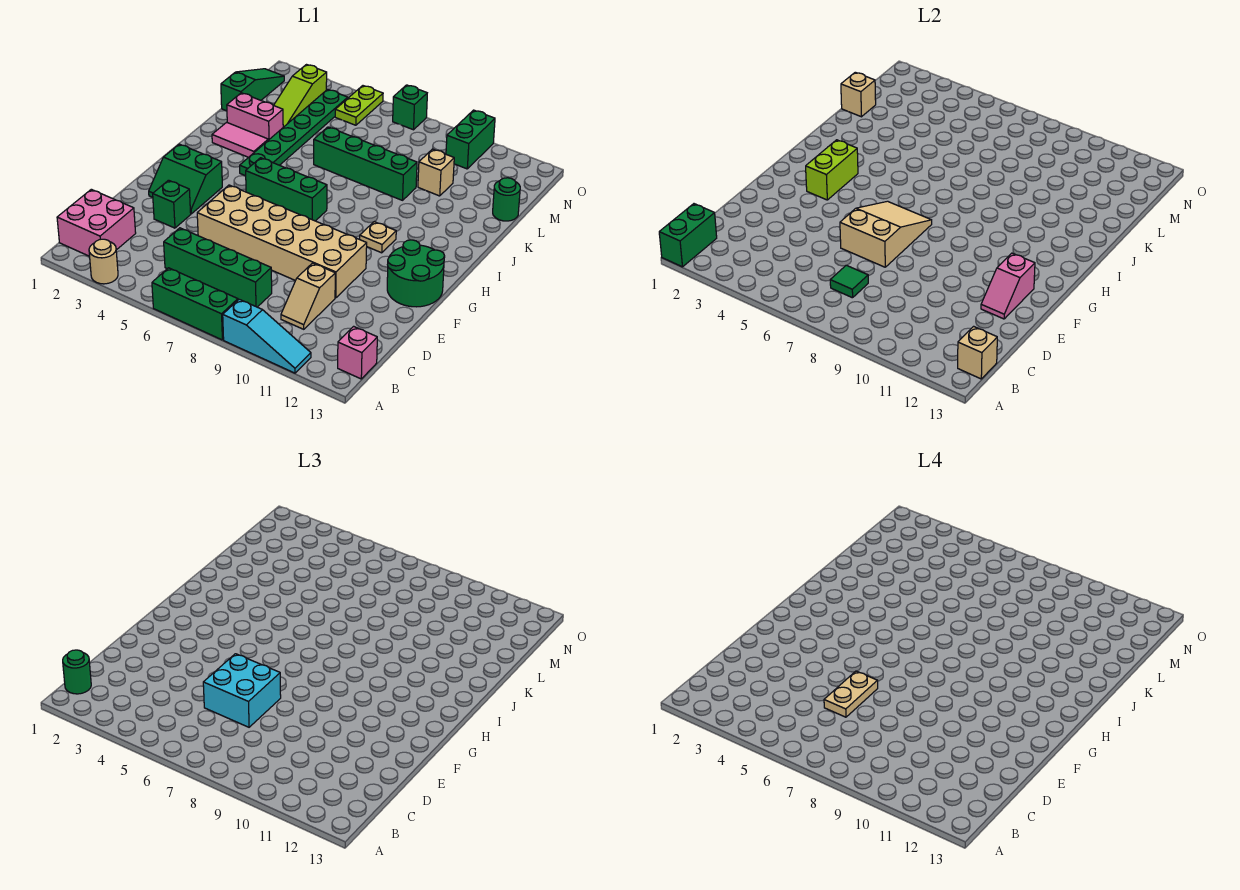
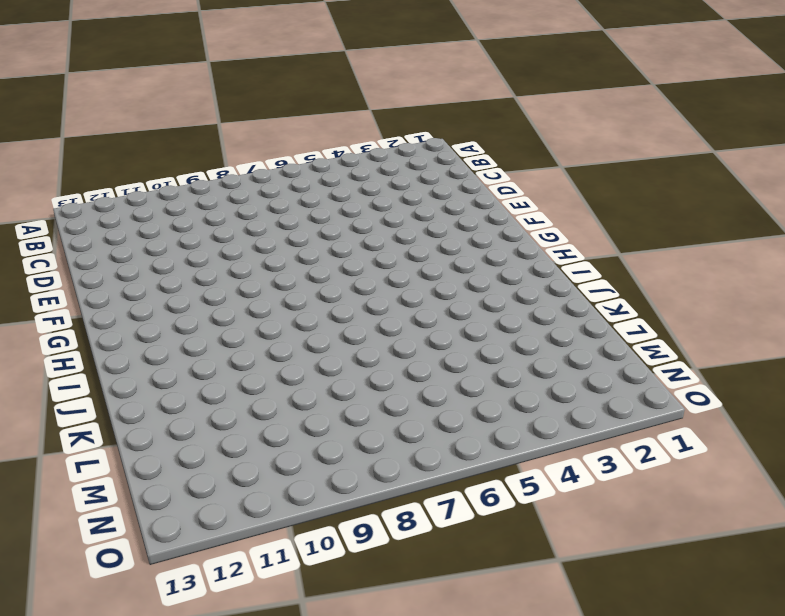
none -> tan round brick A3 level 1
none -> green brick A6:A8 level 1
none -> cyan slope A9:A11 level 1 top 9
none -> pink brick B1:C2 level 1

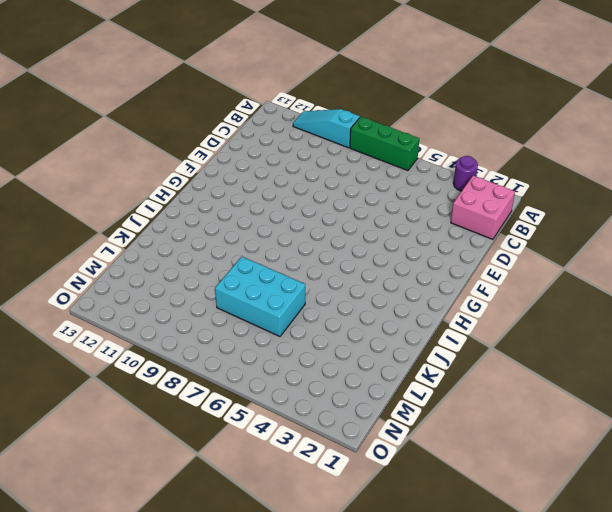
purple round brick A3 level 1 -> tan round brick A3 level 1
cyan brick K6:L8 level 1 -> green brick K6:K9 level 1
none -> pink brick B13 level 1
none -> green brick C5:C8 level 1
none -> tan slope C10:D10 level 1 top D
none -> green brick E3 level 1

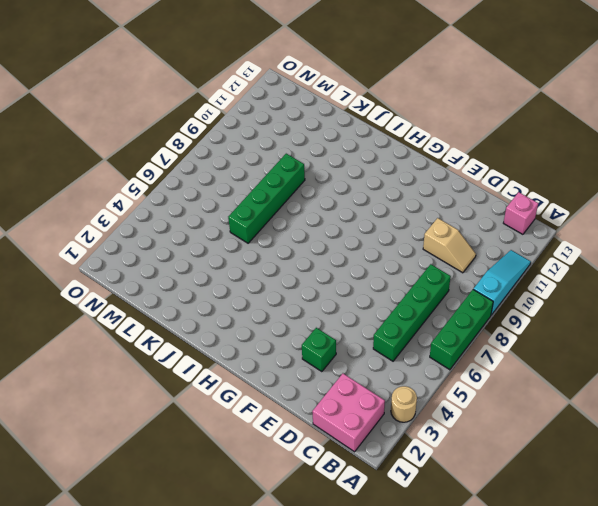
none -> tan brick E5:F10 level 1
none -> green slope F2:G3 level 1 top G
none -> green round brick F12:G13 level 1
none -> green brick H5:H7 level 1

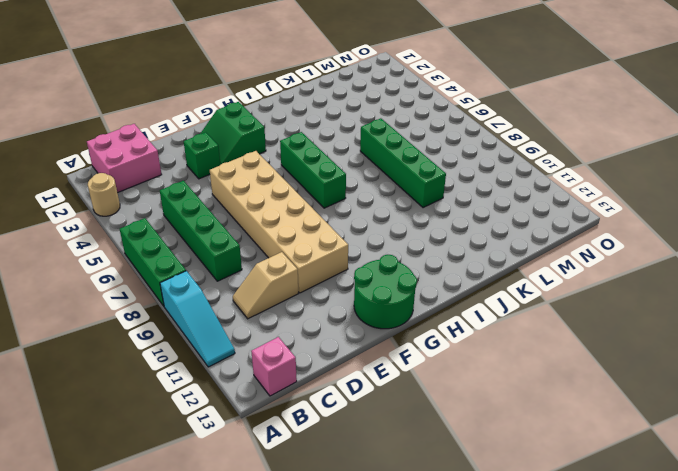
none -> tan plate H10 level 1
none -> green plate I4:N4 level 1
none -> pink tile J2:J3 level 1
none -> pink brick K2:K3 level 1

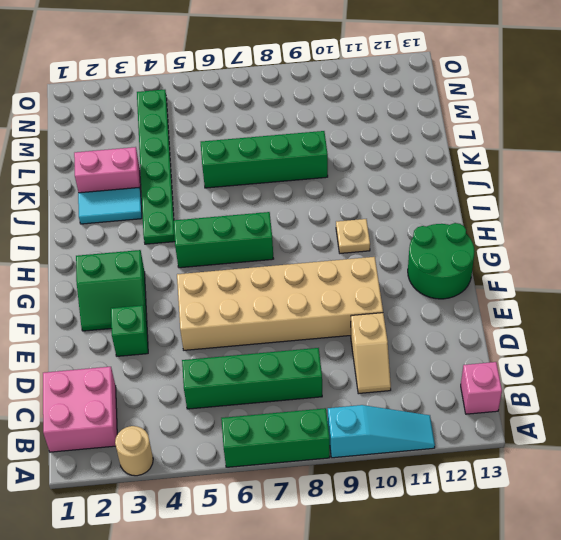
cyan tile J2:J3 level 1 -> pink tile J2:J3 level 1
none -> green slope L1:N1 level 1 top L
none -> lime slope L3:N3 level 1 top N
none -> tan brick L10 level 1
none -> green round brick L13 level 1

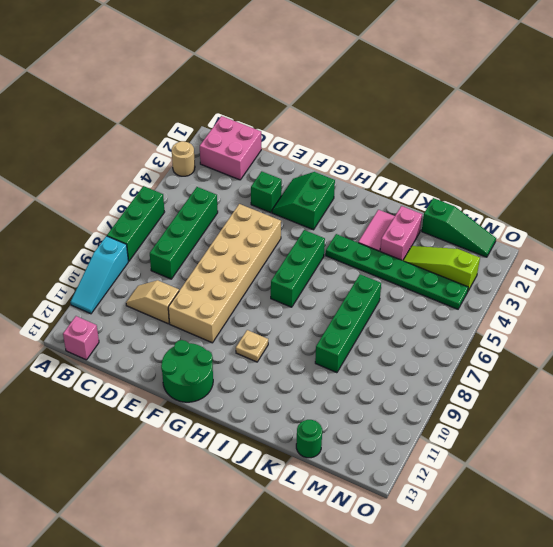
none -> tan brick L10 level 1
none -> lime plate N5:O5 level 1
none -> green brick N10:O10 level 1
none -> green brick O7 level 1

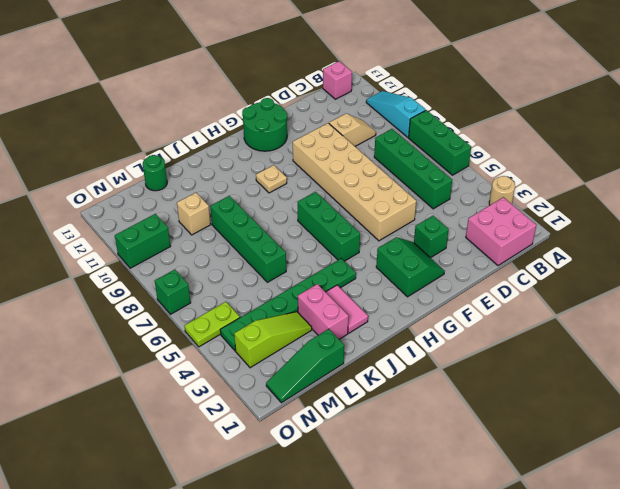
none -> green brick A1:B1 level 2
none -> tan brick B13 level 2
none -> green tile C7 level 2
none -> tan slope E6:G7 level 2 top E

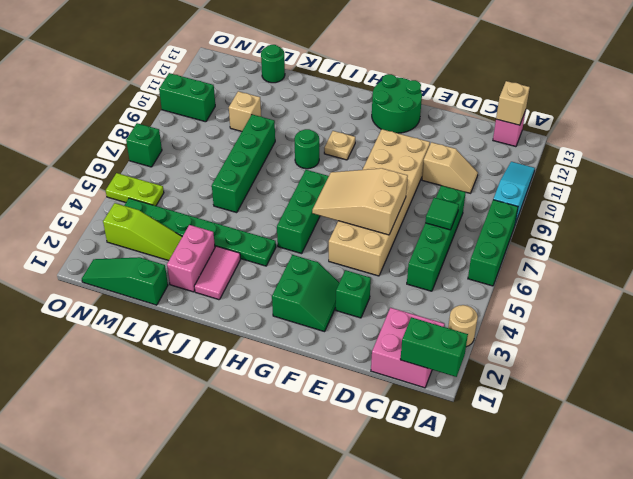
green round brick I9 level 1 -> green round brick B1 level 3
none -> pink slope E12:F12 level 2 top F
none -> lime brick G3:H3 level 2
none -> tan brick L1 level 2
none -> cyan brick D6:E7 level 3

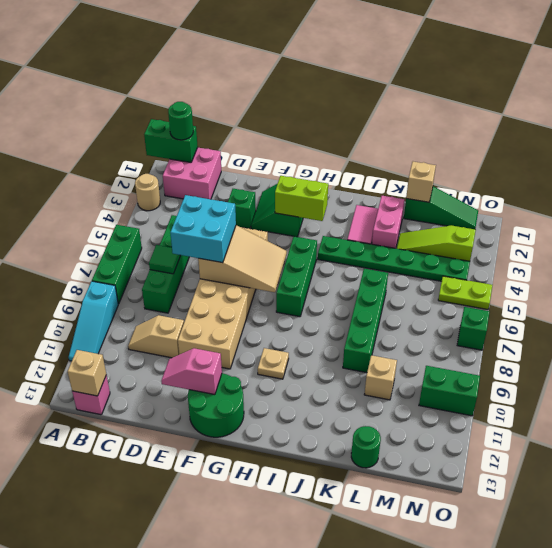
none -> tan plate D6:E6 level 4

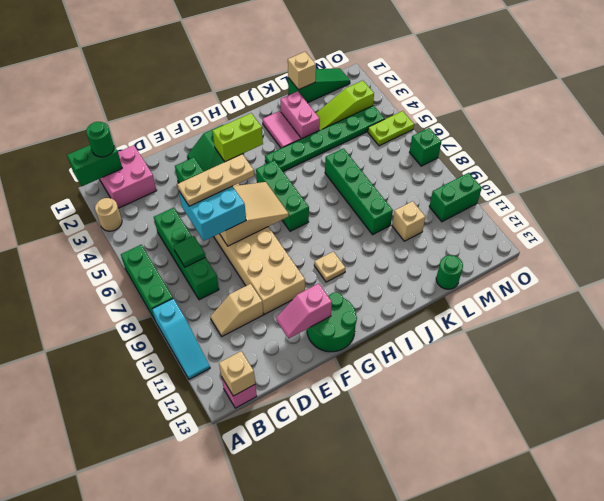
tan plate D6:F6 level 4 -> tan plate D6:E6 level 4

